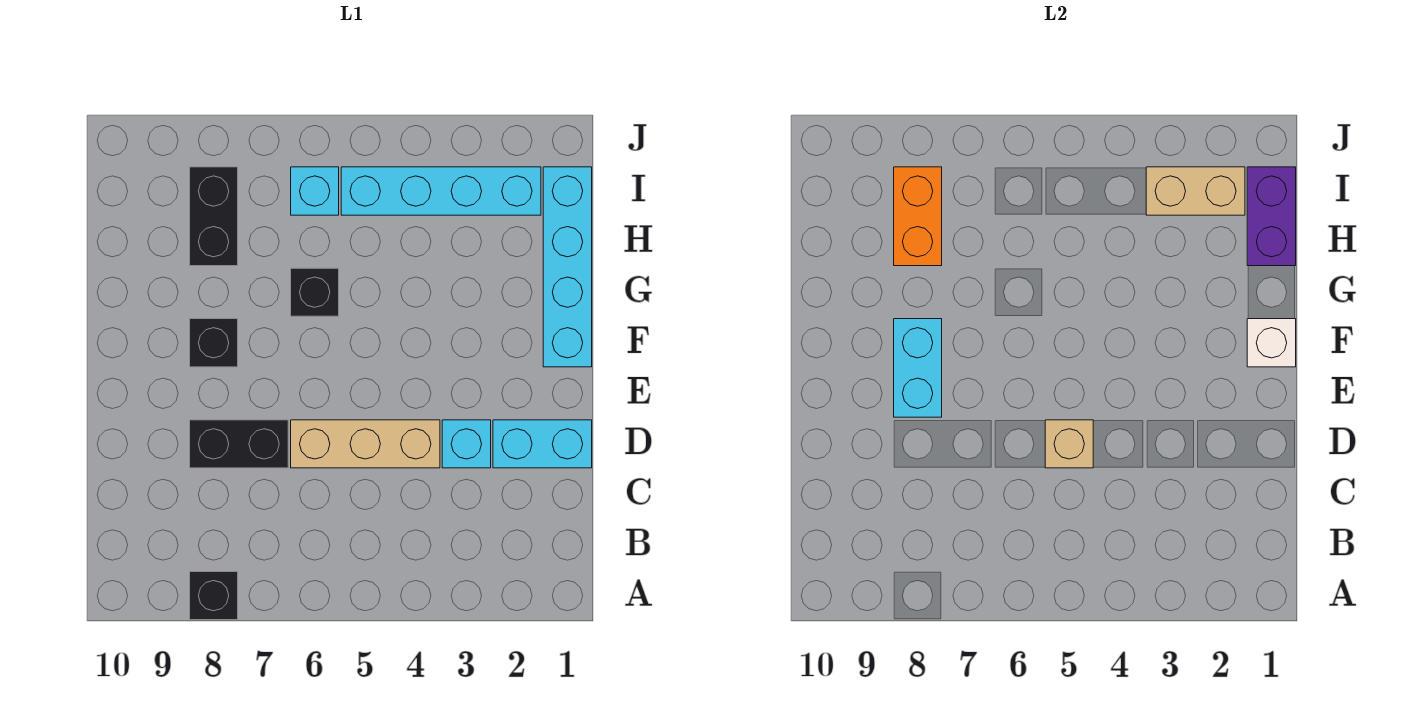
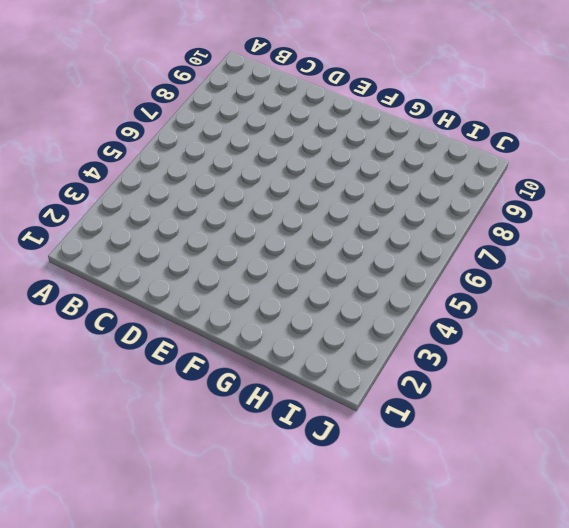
none -> black brick A8 level 1
none -> cyan brick D1:D2 level 1
none -> cyan brick D3 level 1

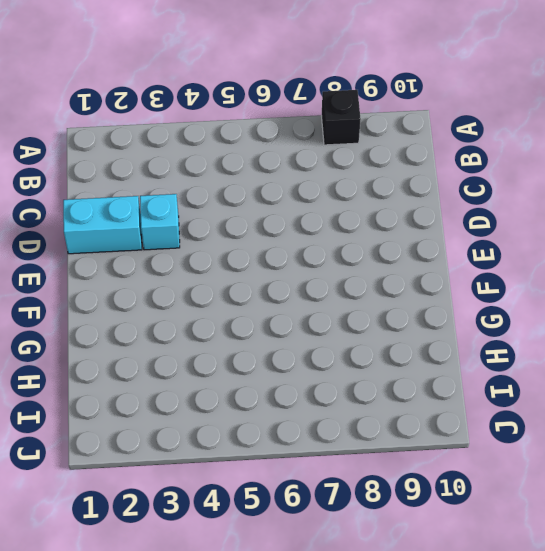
none -> tan brick D4:D6 level 1
none -> black brick D7:D8 level 1
none -> cyan brick F1:I1 level 1

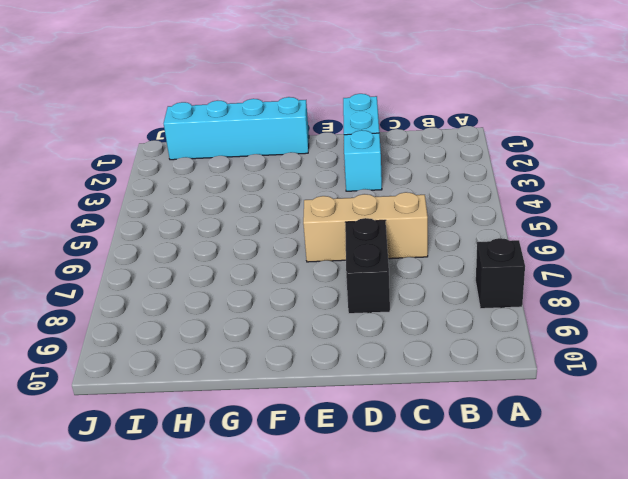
tan brick C6:E6 level 1 -> tan brick D4:D6 level 1
none -> black brick F8 level 1
none -> black brick G6 level 1
none -> black brick H8:I8 level 1

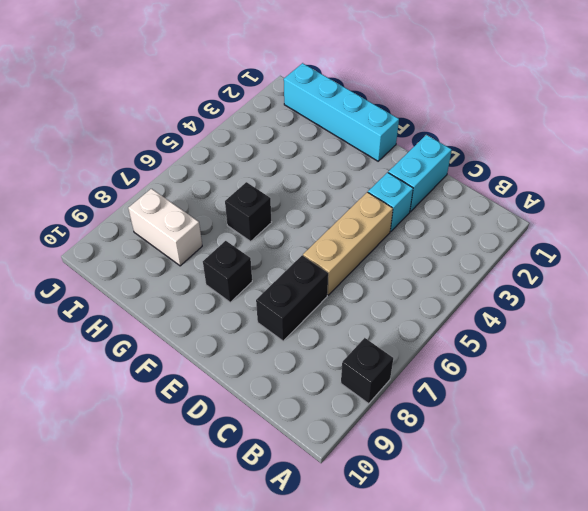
white brick H8:I8 level 1 -> black brick H8:I8 level 1
none -> cyan brick I2:I5 level 1
none -> cyan brick I6 level 1
none -> tan brick D5 level 2

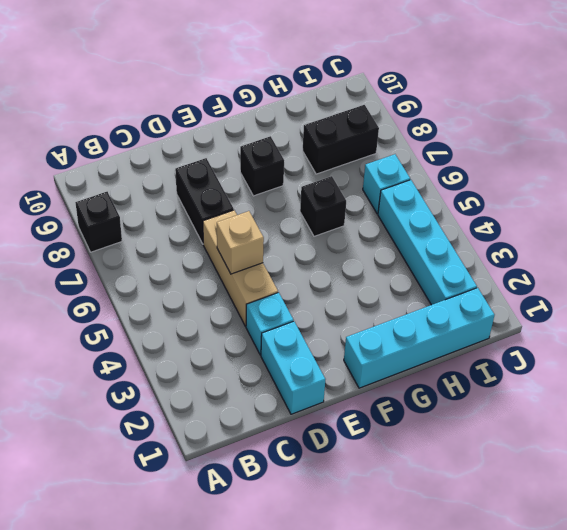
none -> cyan brick E8:F8 level 2
none -> white brick F1 level 2
none -> purple brick H1:I1 level 2

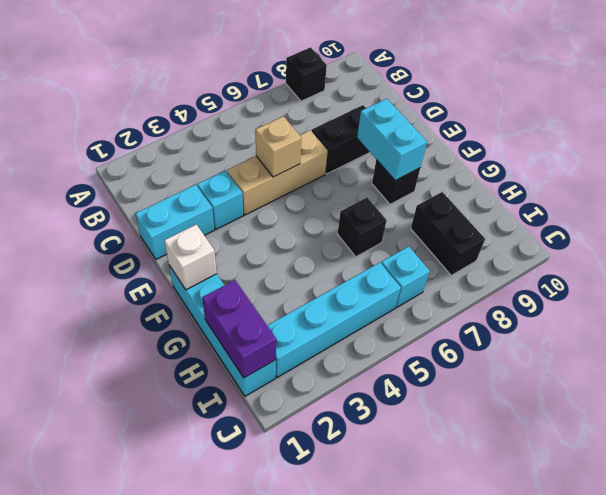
none -> orange brick H8:I8 level 2
none -> tan brick I2:I3 level 2

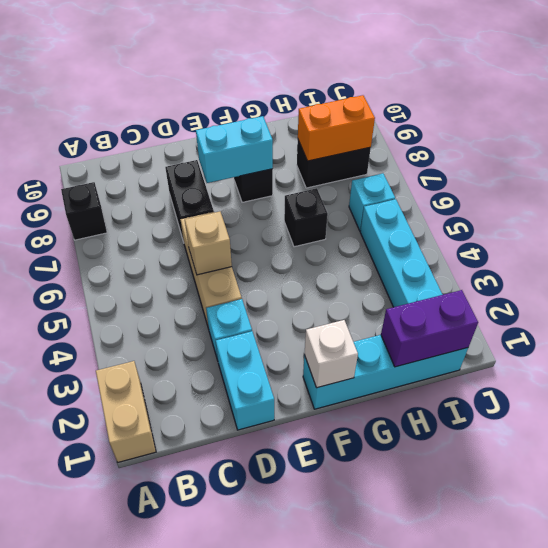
tan brick A1:A2 level 1 -> tan brick I2:I3 level 2

